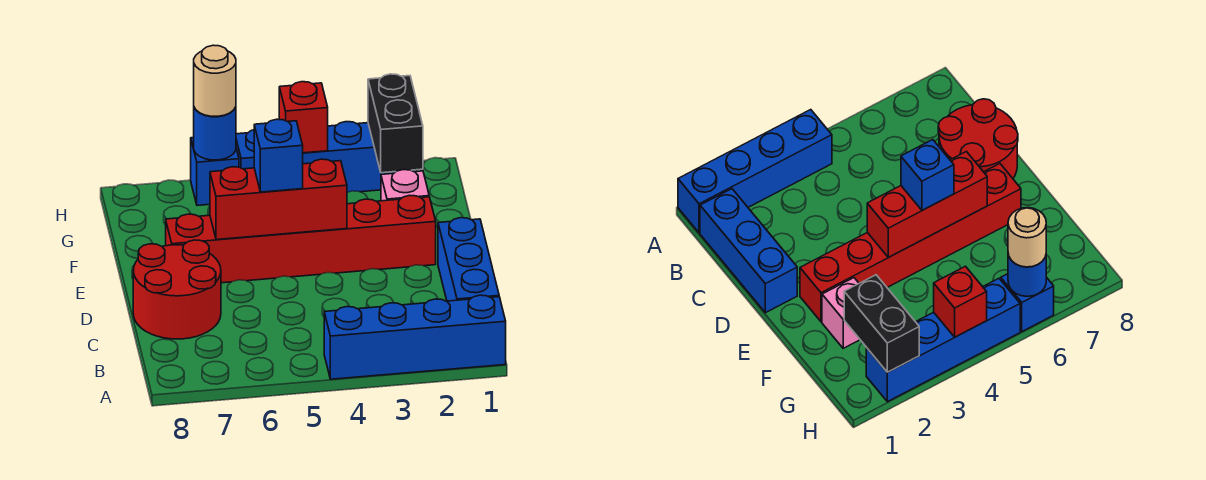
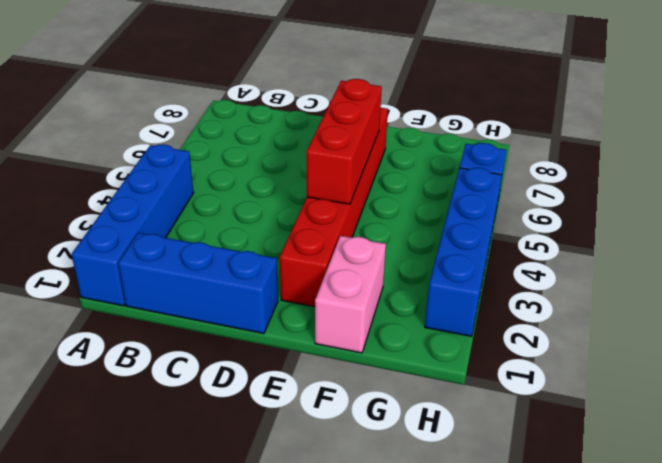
pink brick F1:F2 level 1 -> pink brick F2 level 1
none -> red round brick C7:D8 level 1
none -> black brick G2:H2 level 2
none -> red brick H4 level 2

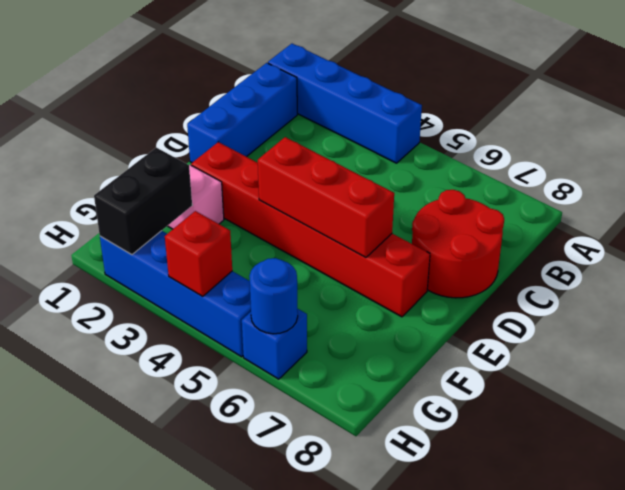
none -> blue brick E5 level 3
none -> tan round brick H6 level 3

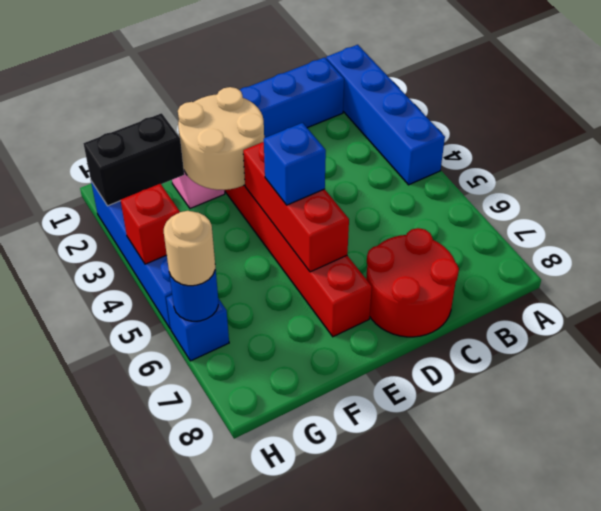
tan round brick E2:F3 level 2 -> none

